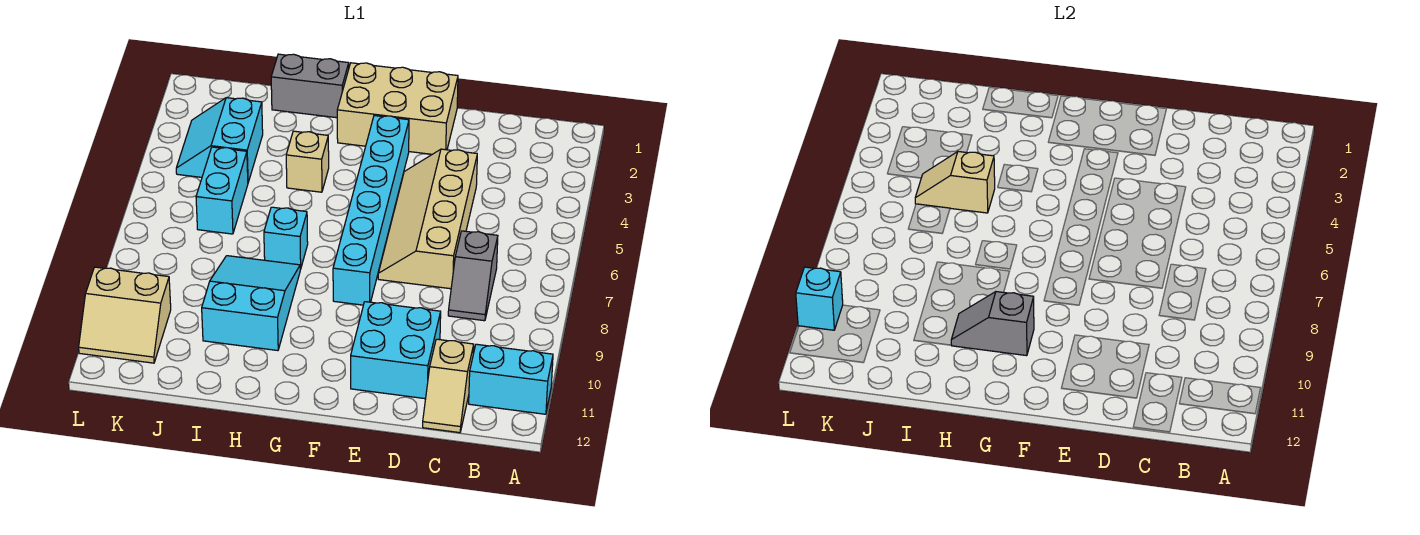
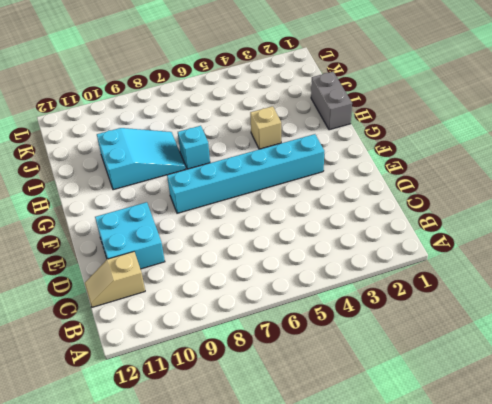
none -> cyan brick A11:B11 level 1
none -> grey slope C7:C8 level 1 top 7
none -> tan slope D4:E7 level 1 top D

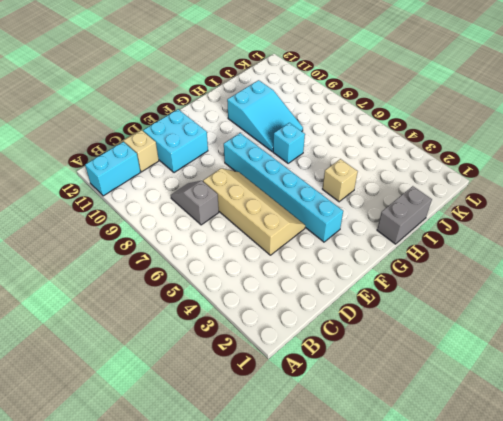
none -> tan brick E1:G2 level 1
none -> cyan slope J3:K4 level 1 top J
none -> cyan brick J5:J6 level 1

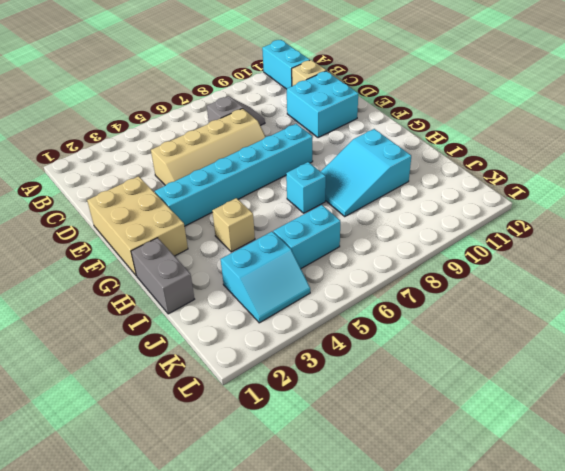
none -> tan slope K10:L11 level 1 top 10
none -> grey slope G10:H10 level 2 top G
none -> tan slope I5:J5 level 2 top I

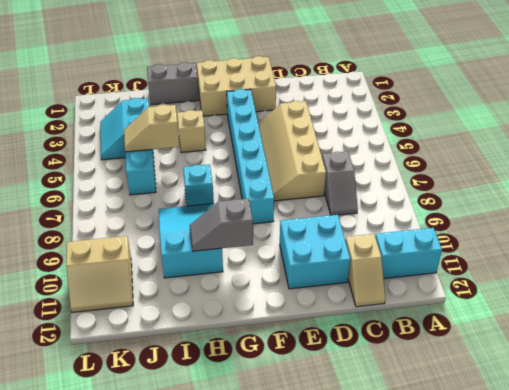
none -> cyan brick L10 level 2

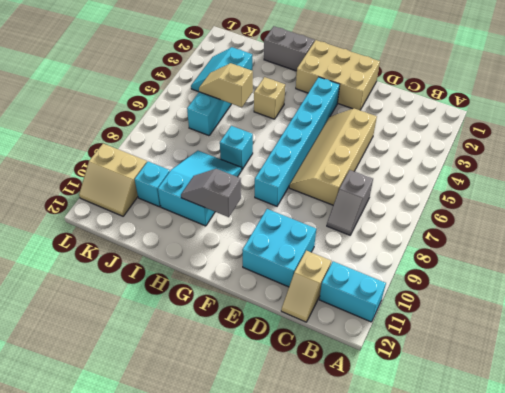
cyan brick J10 level 1 -> cyan brick L10 level 2

